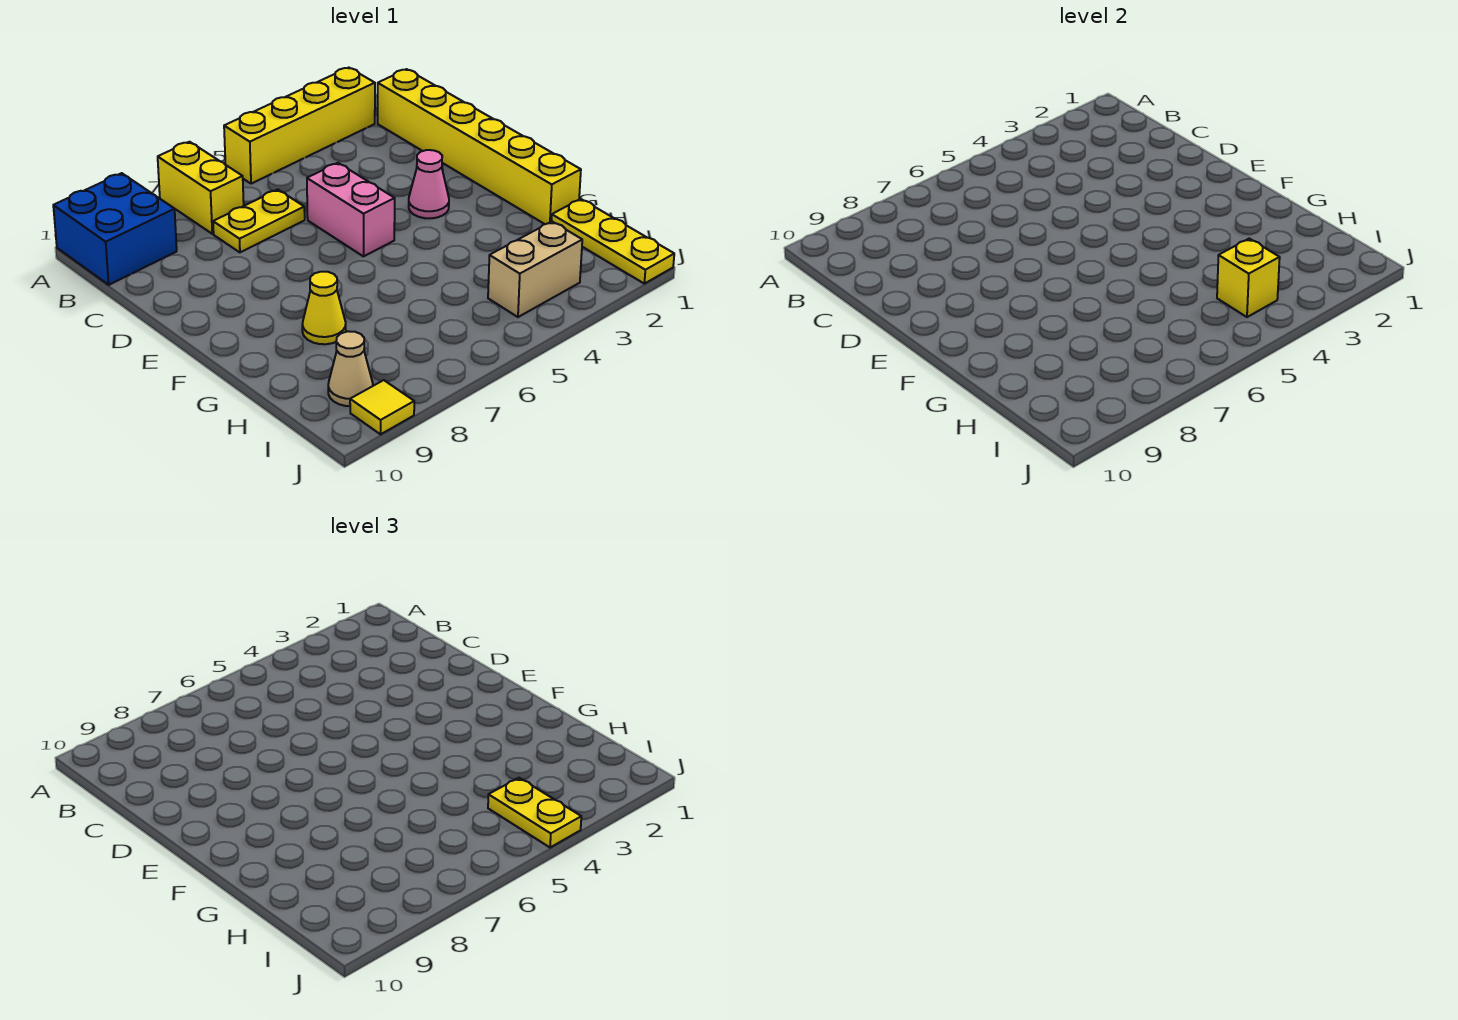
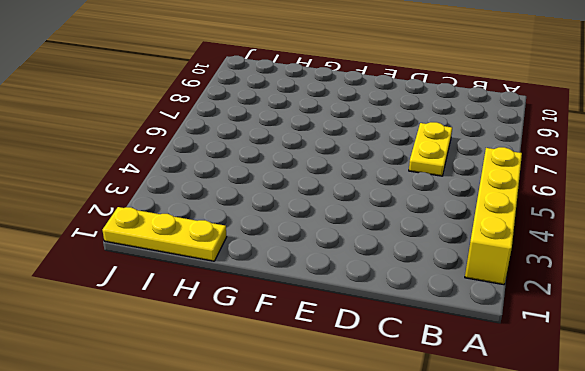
none -> yellow brick A7:B7 level 1
none -> blue brick A9:B10 level 1
none -> yellow brick B1:G1 level 1

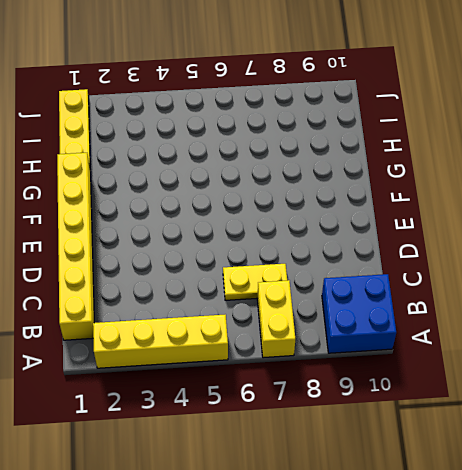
none -> pink brick D5:E5 level 1
none -> pink cone E3 level 1
none -> yellow cone G8 level 1

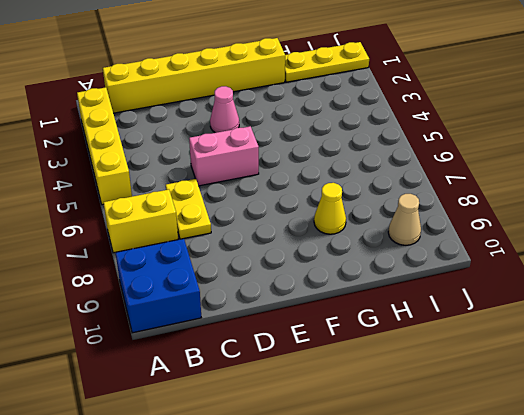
none -> tan brick I3:I4 level 1
none -> yellow tile J9 level 1
none -> yellow brick I4 level 2

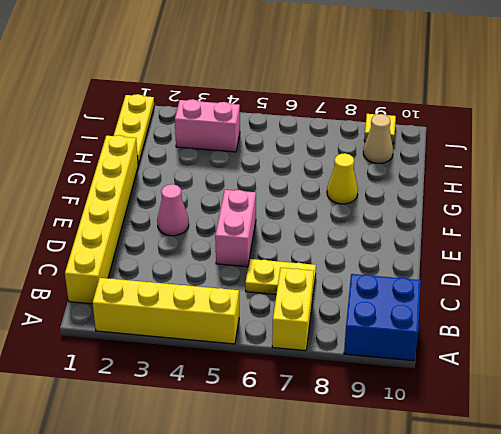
pink brick I3:I4 level 1 -> tan brick I3:I4 level 1
none -> yellow brick I4 level 2
none -> yellow plate I4:J4 level 3

